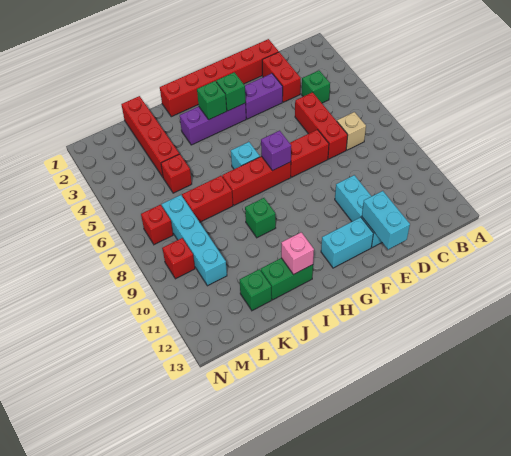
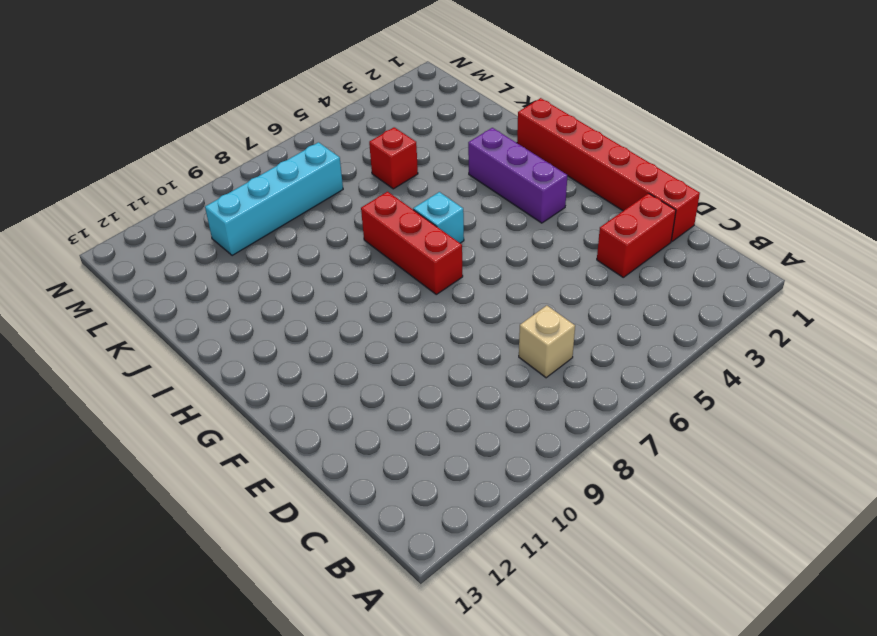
none -> green brick C4 level 1
none -> red brick D5:D7 level 1
none -> purple brick E3:F3 level 1

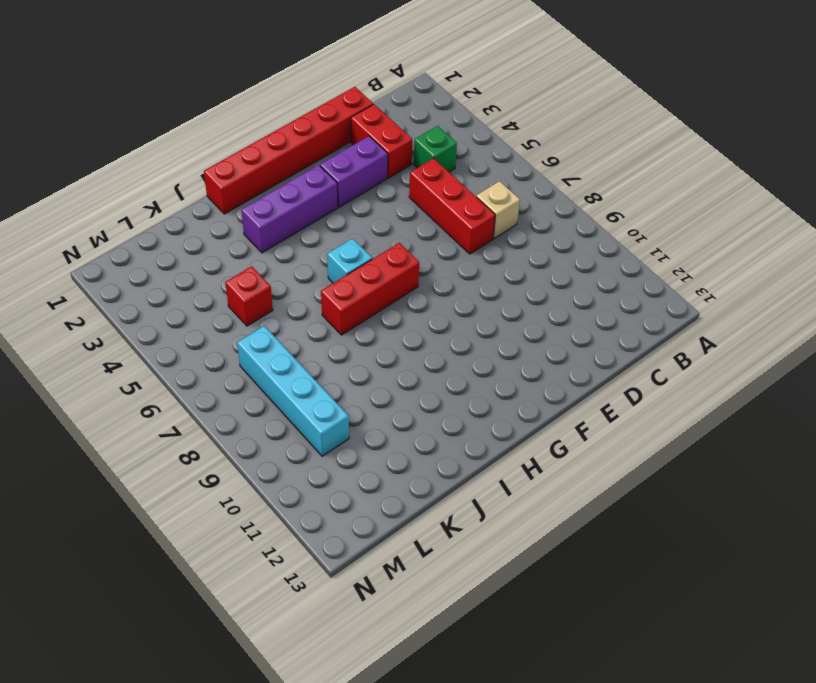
none -> red brick E7:F7 level 1
none -> cyan brick E10:E12 level 1
none -> cyan brick F12:G12 level 1

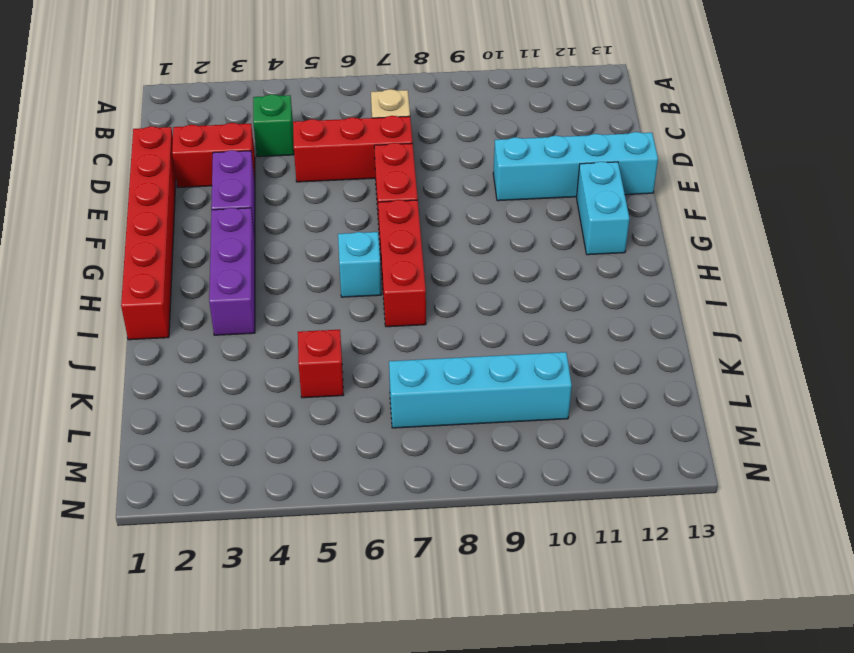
cyan brick E10:E13 level 1 -> cyan brick E10:E12 level 1
none -> green brick I9 level 1
none -> green brick I12:J12 level 1
none -> red brick J7:K7 level 1

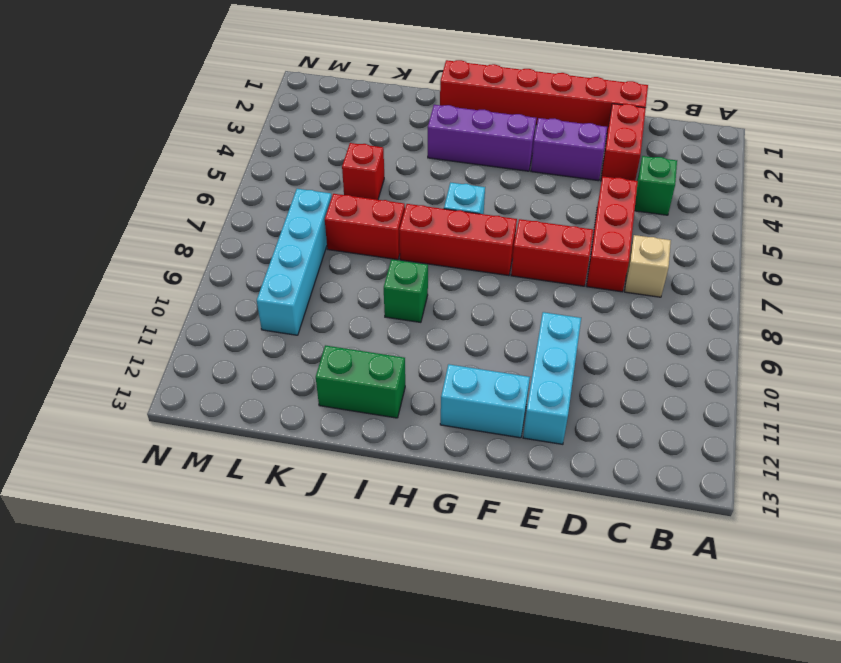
none -> red brick K1:K4 level 1
none -> green brick K12 level 1
none -> red brick M7 level 1

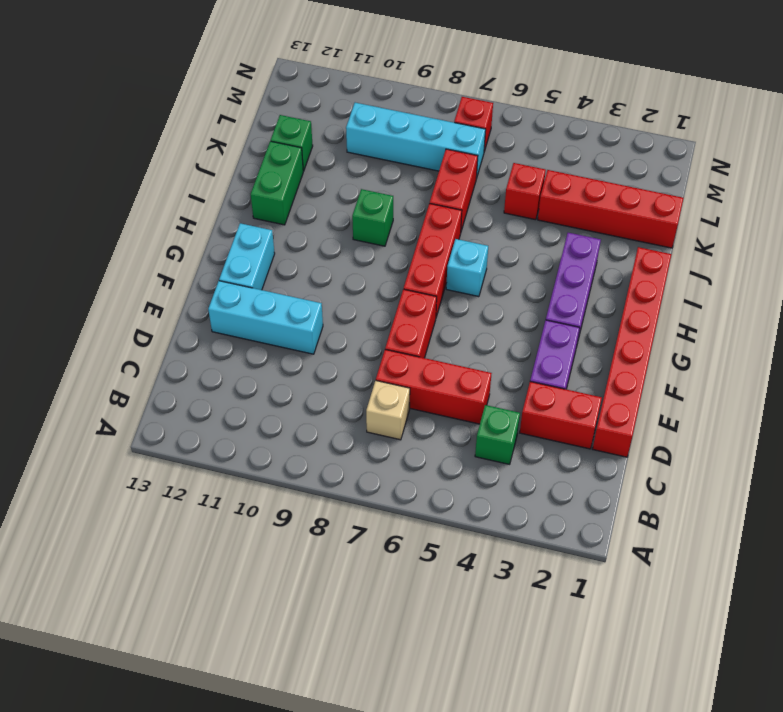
none -> red brick M9 level 1
none -> cyan brick E12:E13 level 2
none -> green brick G3 level 2

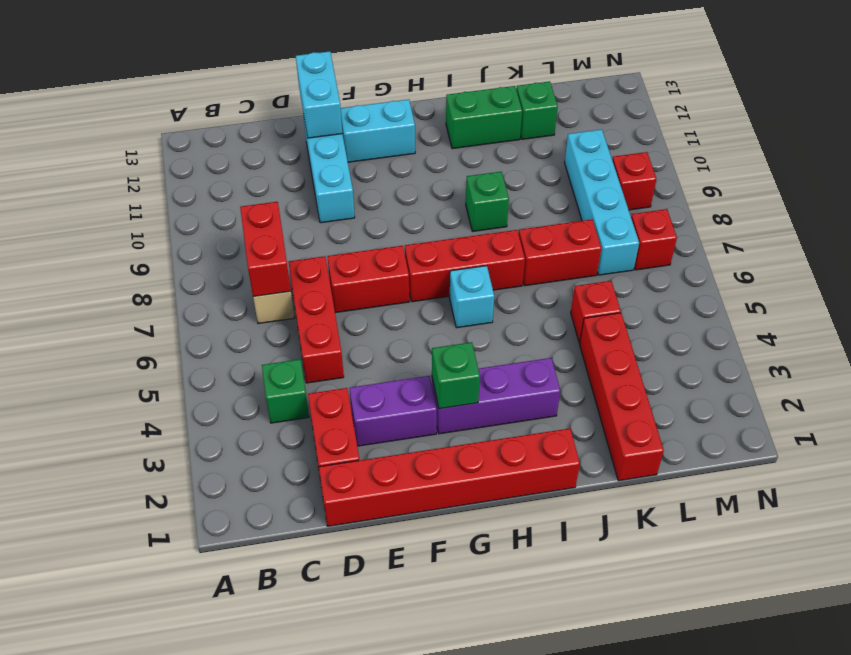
red brick C7:C8 level 2 -> none
none -> purple brick G7 level 2
none -> green brick H3 level 2
none -> pink brick I12 level 2

